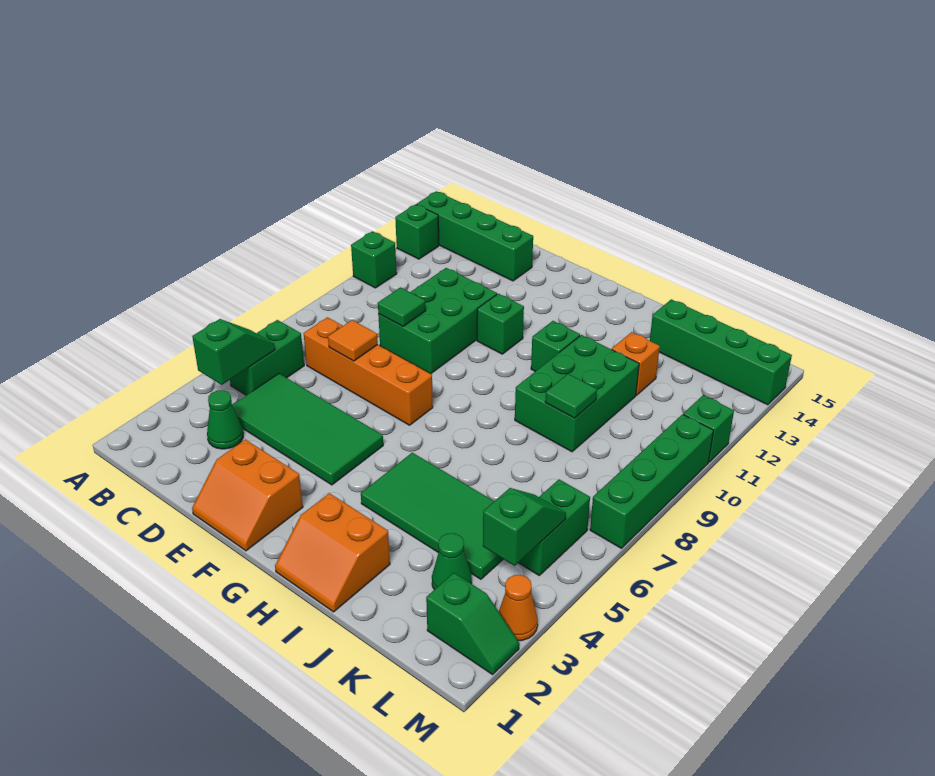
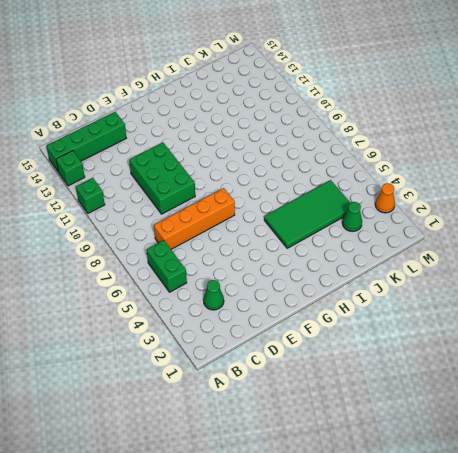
none -> green tile C4:F5 level 1
none -> orange slope E1:F2 level 1 top 2
none -> green brick F11 level 1

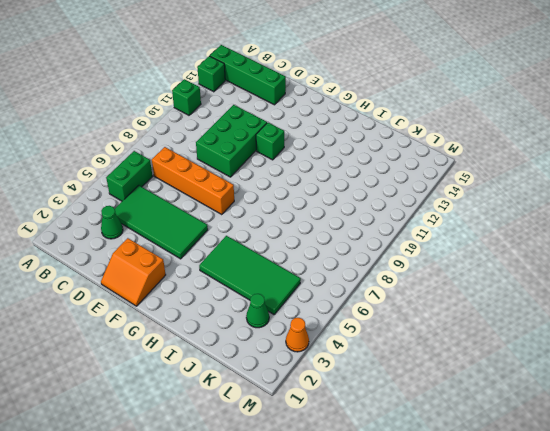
none -> orange slope H1:I2 level 1 top 2
none -> green brick H11 level 1
none -> green brick I9:J11 level 1

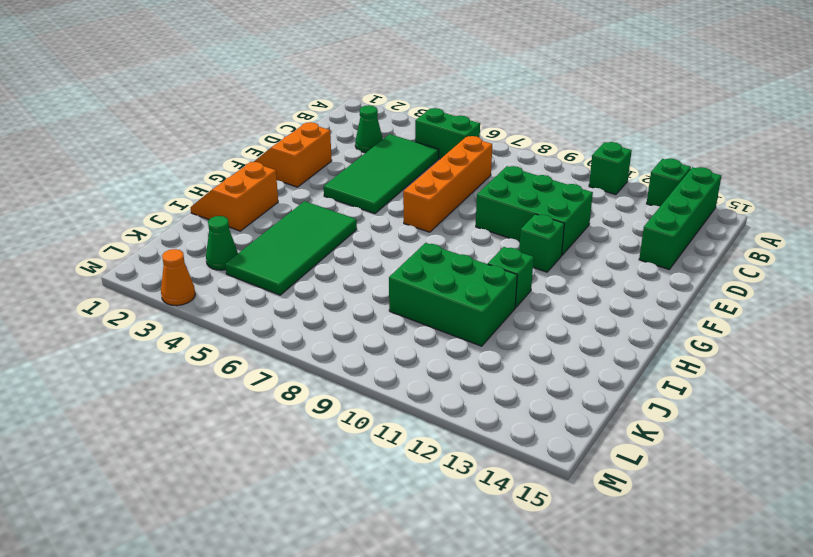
none -> orange brick J12 level 1
none -> green brick J14:M14 level 1
none -> green slope L2:M2 level 1 top L

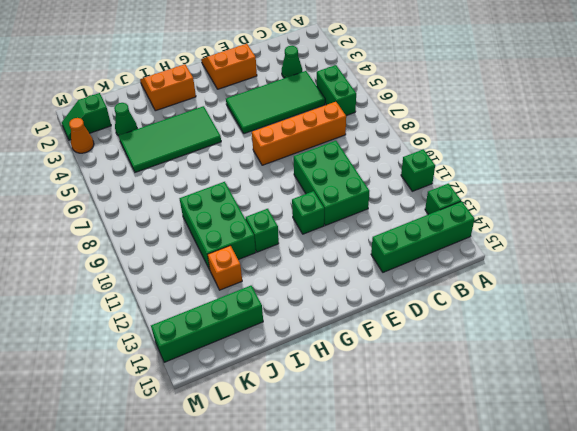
none -> green brick L5:L6 level 1
none -> green brick M7:M10 level 1
none -> green brick M11 level 1

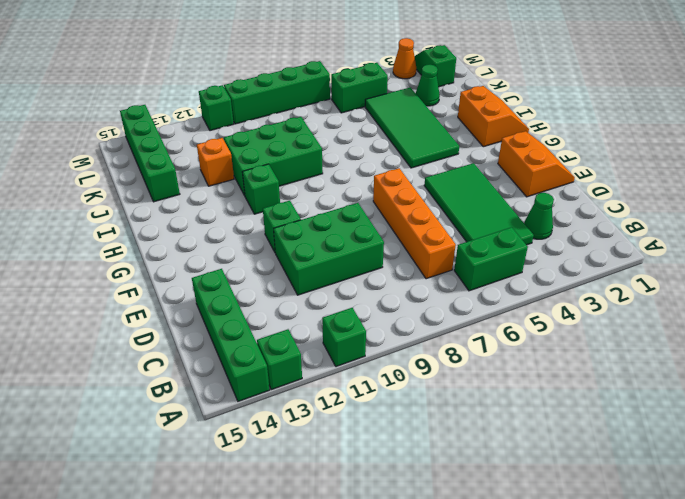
none -> green slope B4:B5 level 2 top 4
none -> orange tile D7 level 2
none -> green tile D9 level 2

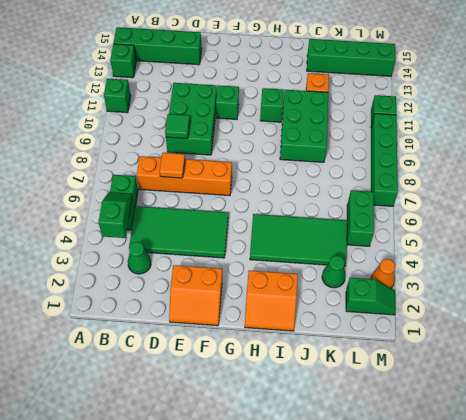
none -> green tile J9 level 2
none -> green slope L4:L5 level 2 top 4

